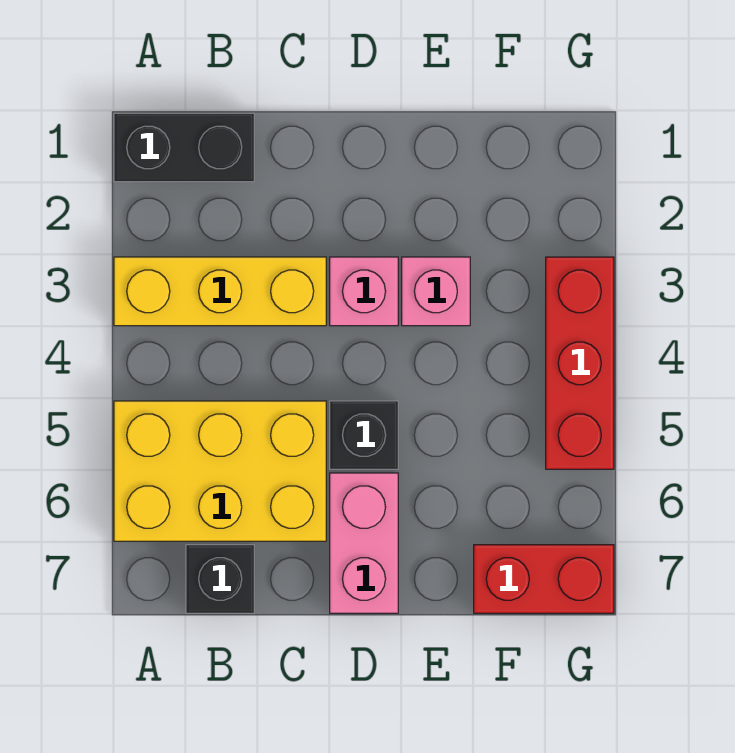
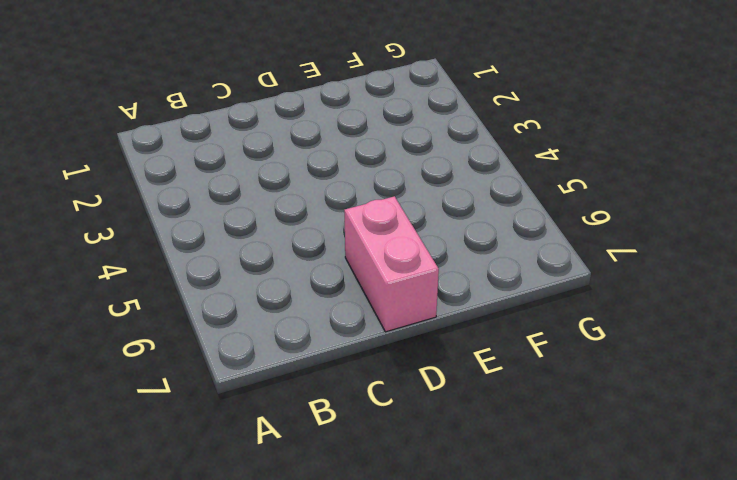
none -> black brick A1:B1 level 1
none -> yellow brick A3:C3 level 1

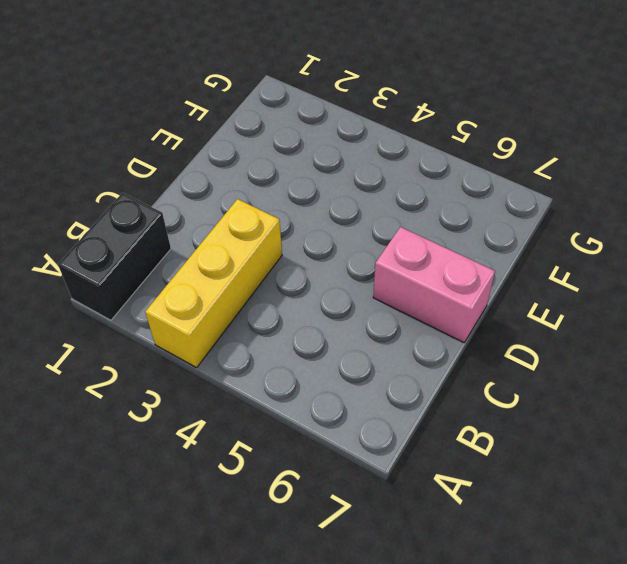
none -> yellow brick A5:C6 level 1
none -> black brick B7 level 1

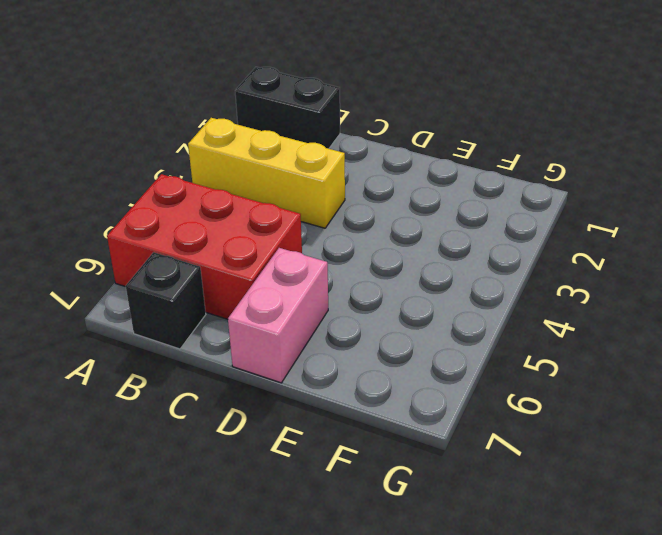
red brick A5:C6 level 1 -> yellow brick A5:C6 level 1
none -> pink brick D3 level 1
none -> black brick D5 level 1

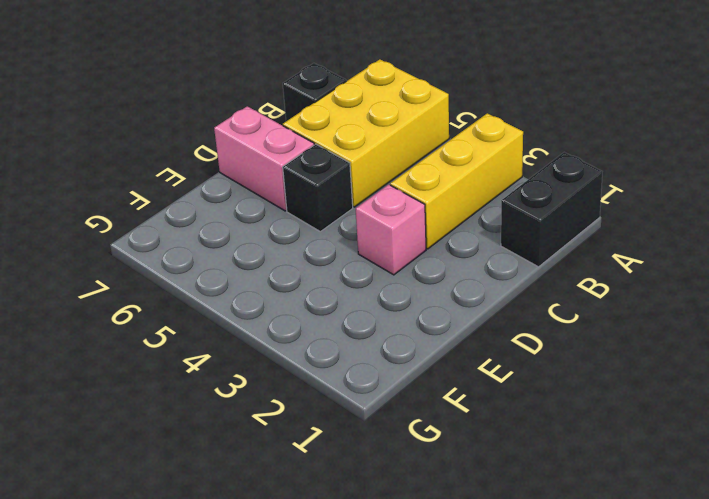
none -> pink brick E3 level 1
none -> red brick F7:G7 level 1

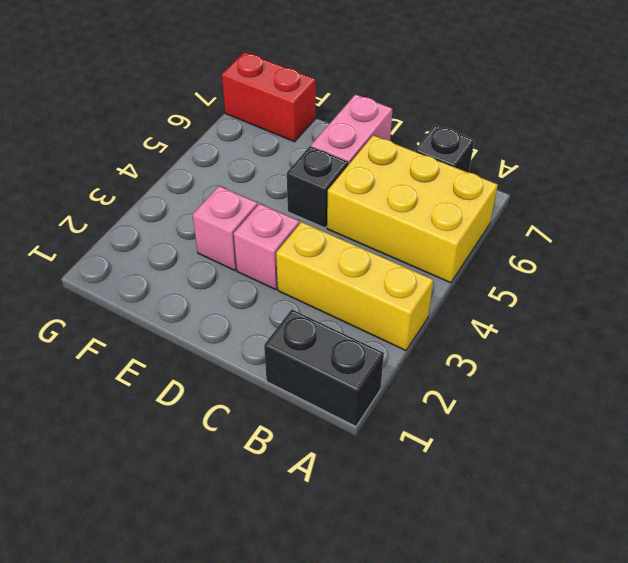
none -> red brick G3:G5 level 1

